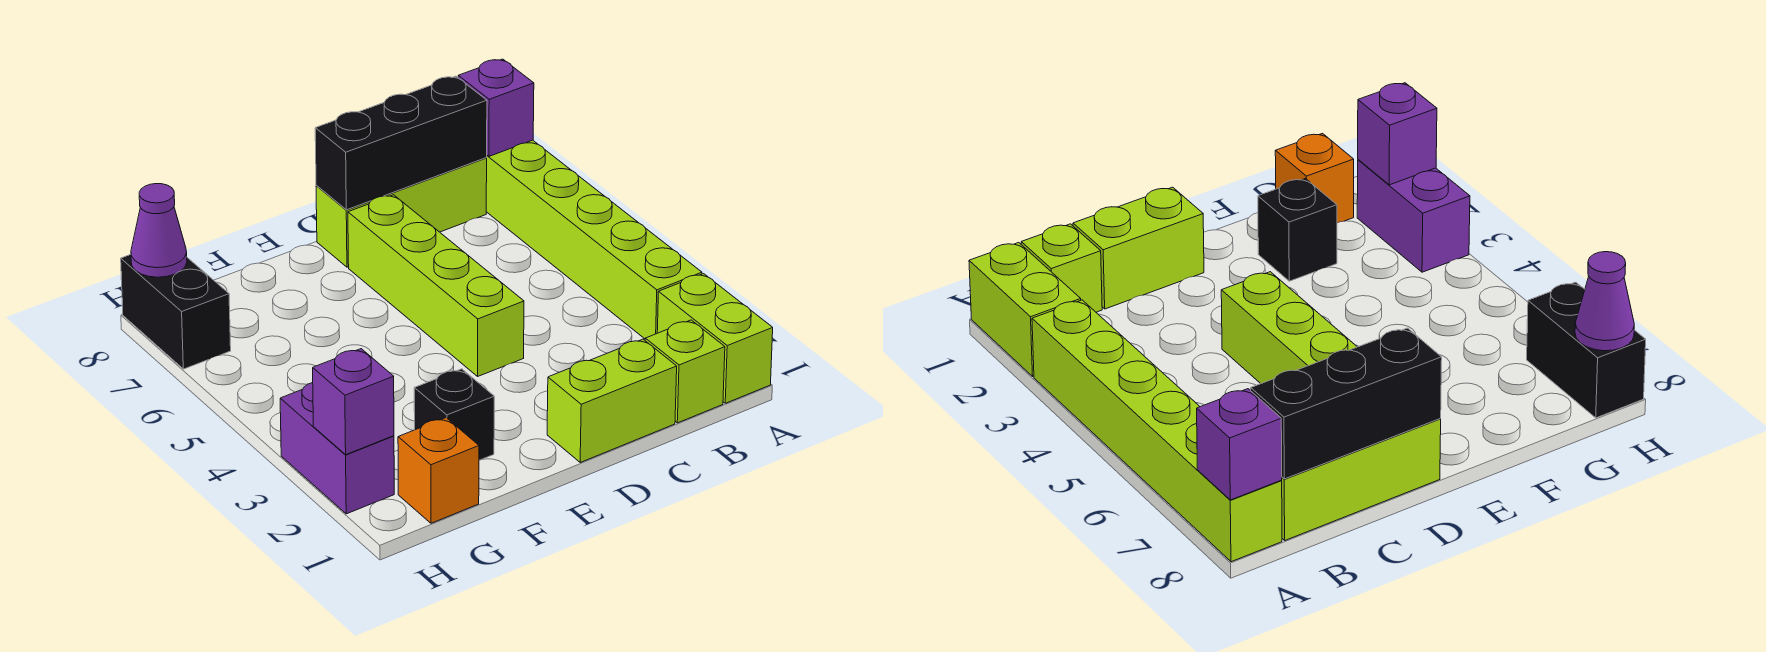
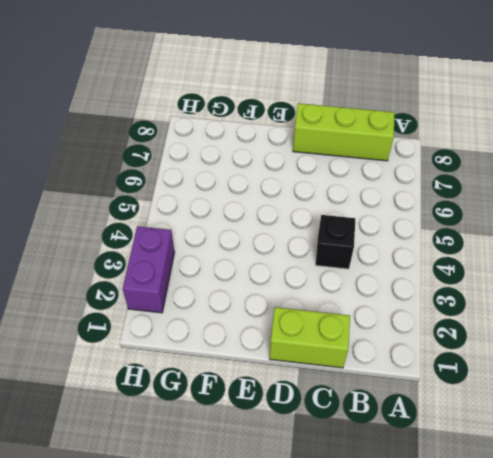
black brick C4 level 1 -> black brick F2 level 1
none -> lime brick A1:A2 level 1
none -> lime brick A3:A8 level 1
none -> lime brick B1 level 1

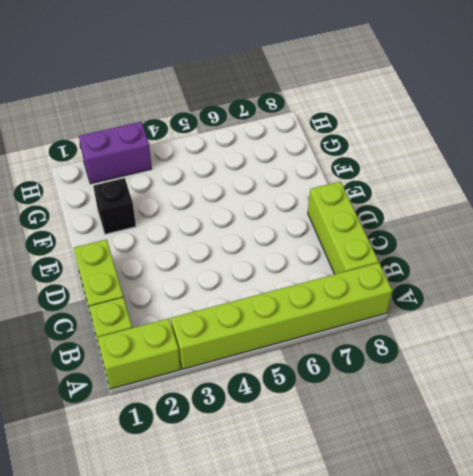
none -> lime brick D4:D7 level 1
none -> orange brick G1 level 1
none -> black brick H7:H8 level 1

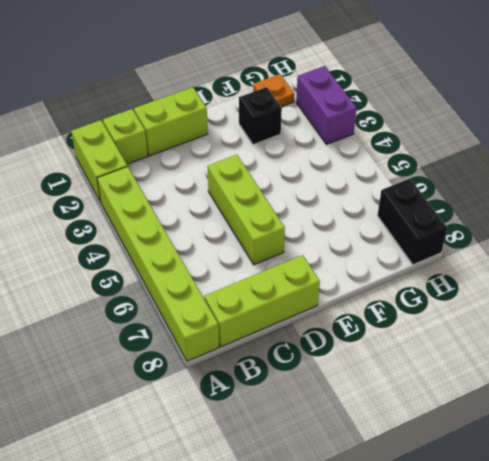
lime brick D4:D6 level 1 -> lime brick D4:D7 level 1
orange plate G1 level 1 -> orange brick G1 level 1
none -> purple brick A8 level 2
none -> black brick B8:D8 level 2
none -> purple brick H2 level 2

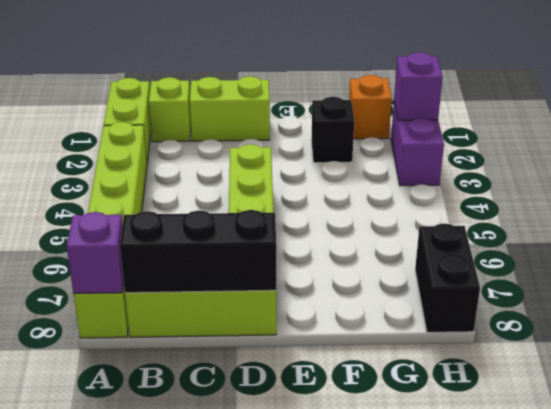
none -> purple cone H8 level 2

